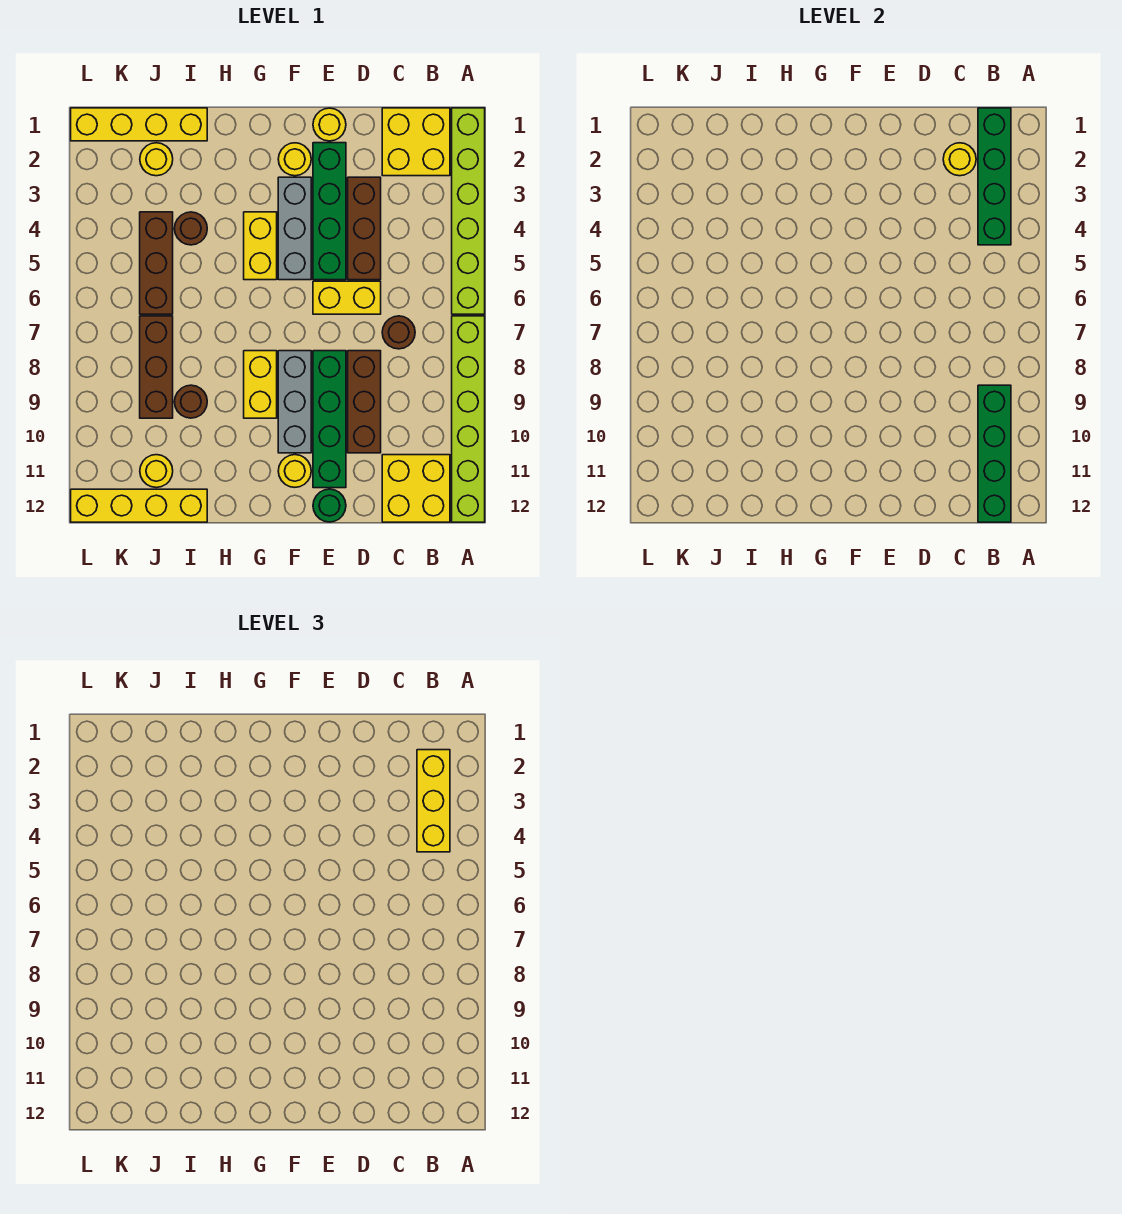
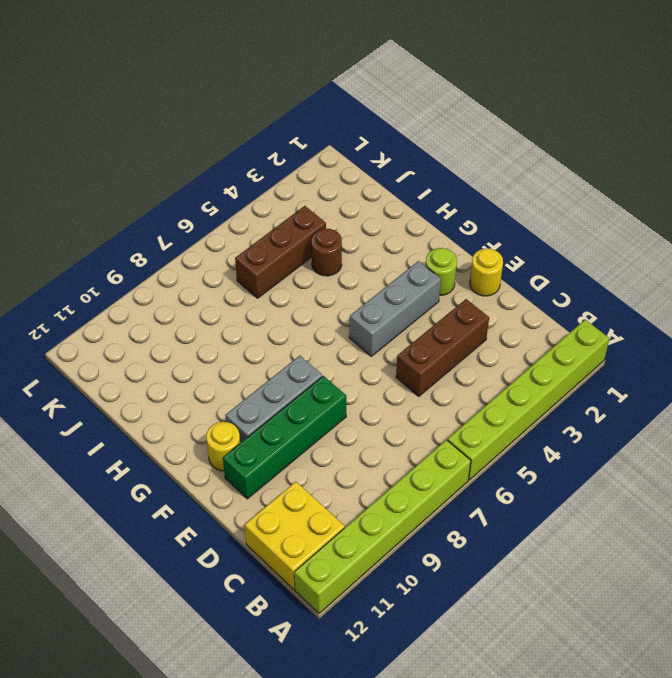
lime round brick F2 level 1 -> yellow round brick F2 level 1
none -> yellow brick B1:C2 level 1
none -> brown round brick C7 level 1
none -> yellow brick D6:E6 level 1
none -> brown brick D8:D10 level 1

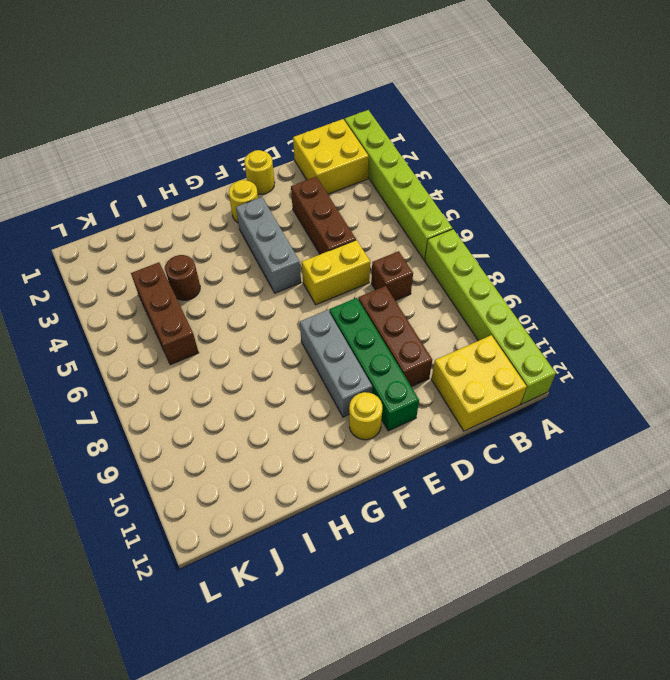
brown brick C7 level 1 -> brown round brick C7 level 1
none -> green brick E2:E5 level 1
none -> green round brick E12 level 1
none -> yellow brick G4:G5 level 1
none -> yellow brick G8:G9 level 1

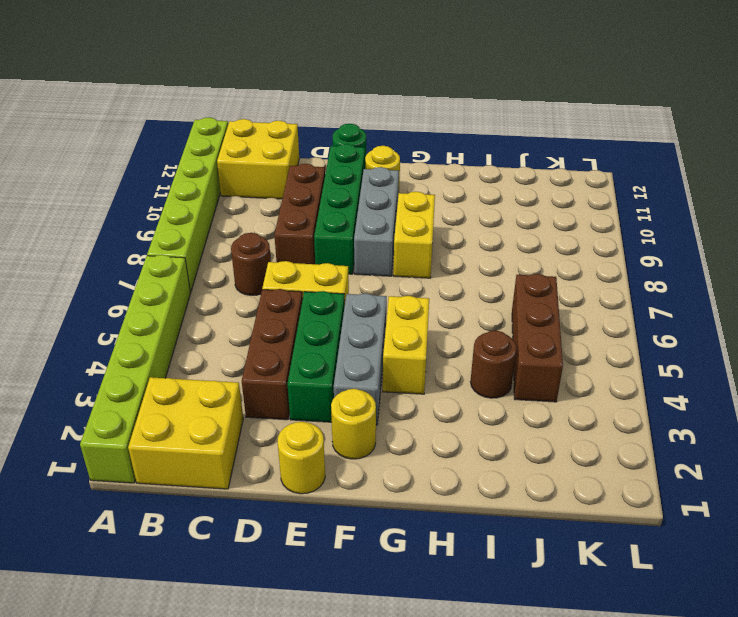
green brick E3:E5 level 1 -> green brick E2:E5 level 1
none -> yellow brick I1:L1 level 1
none -> brown round brick I9 level 1
none -> yellow brick I12:L12 level 1
none -> yellow round brick J2 level 1

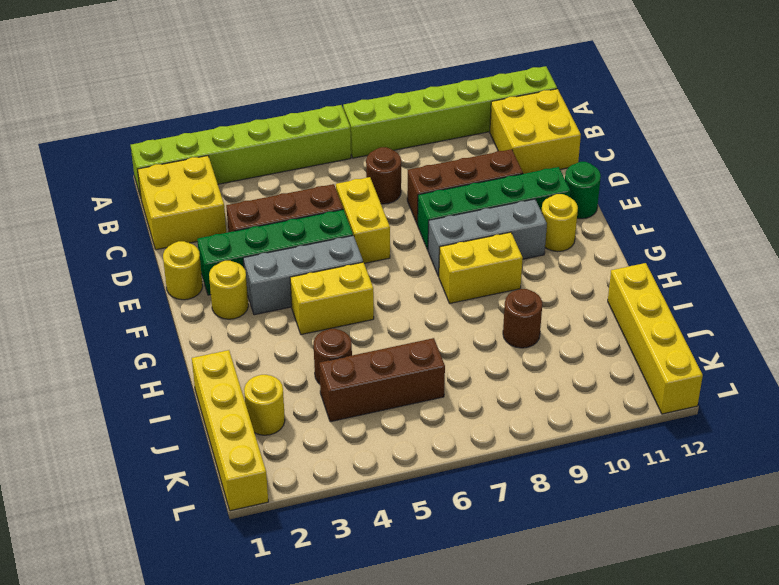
none -> brown brick J7:J9 level 1
none -> yellow round brick J11 level 1
none -> green brick B1:B4 level 2
none -> green brick B9:B12 level 2

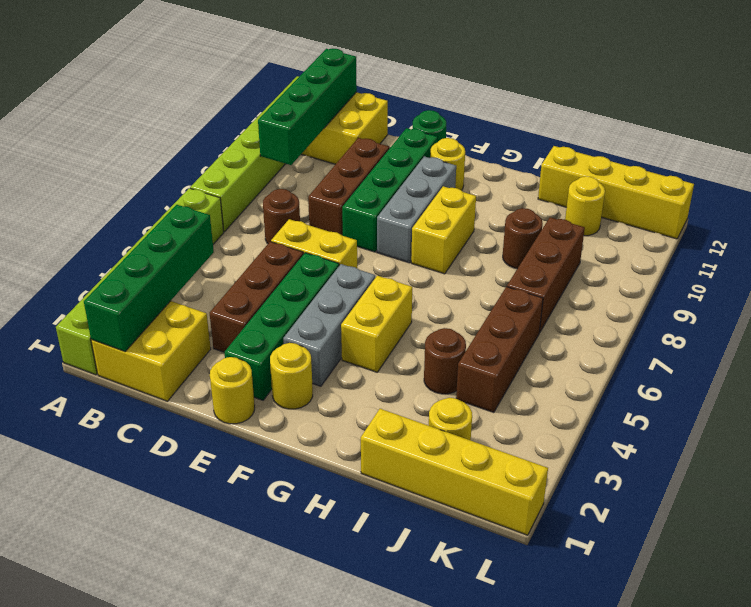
none -> yellow round brick C2 level 2
none -> yellow brick B2:B4 level 3

